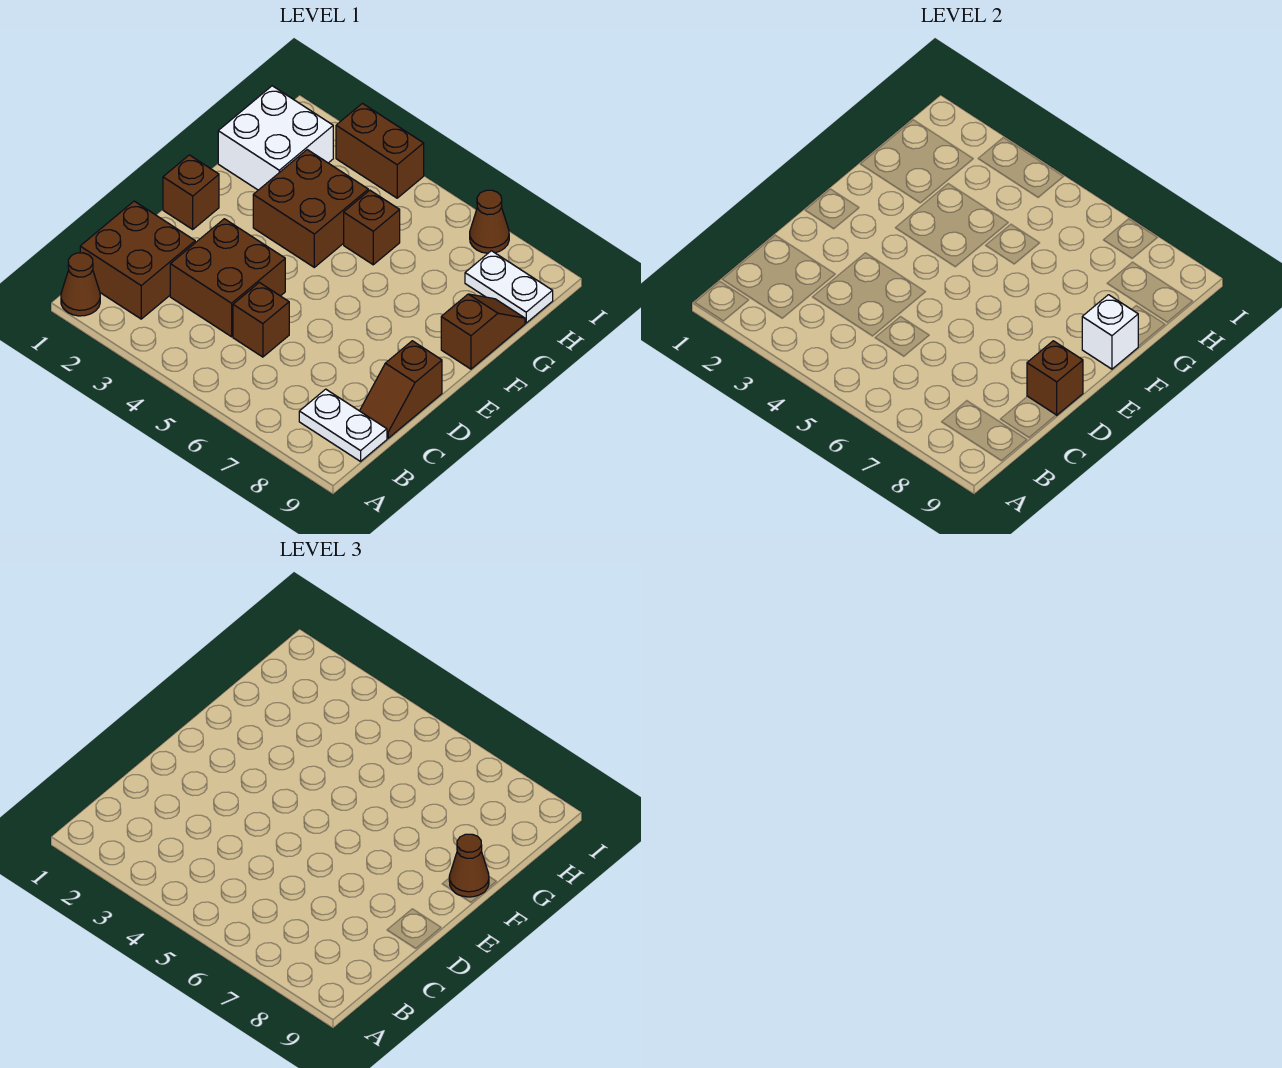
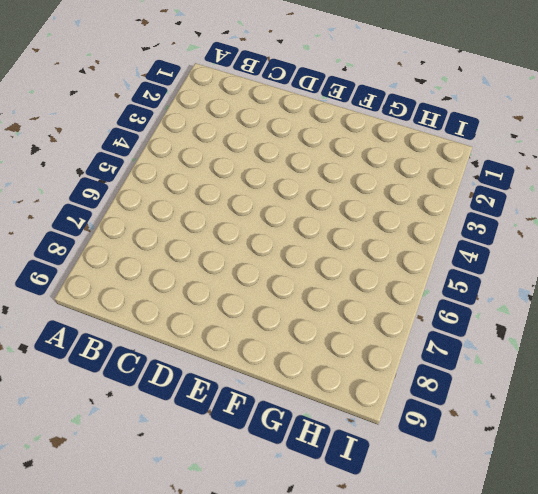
none -> brown cone A1 level 1
none -> brown brick B1:C2 level 1
none -> white plate B8:B9 level 1

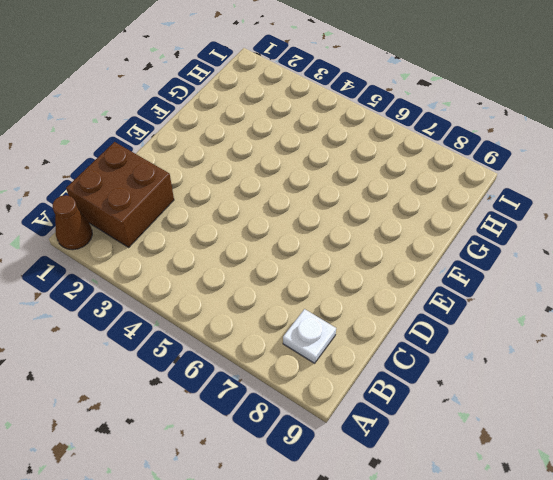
white plate B8 level 1 -> white plate B8:B9 level 1
none -> brown brick C3:D4 level 1
none -> brown brick C5 level 1
none -> brown slope C9:D9 level 1 top D

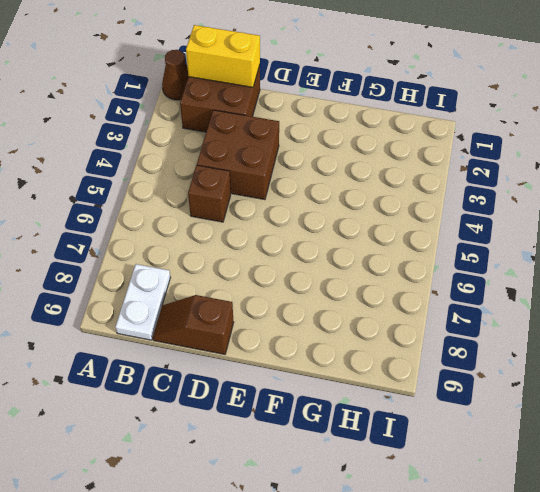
yellow brick B1:C1 level 2 -> none
none -> brown brick E1 level 1
none -> brown brick F3:G4 level 1
none -> brown slope F9:G9 level 1 top F

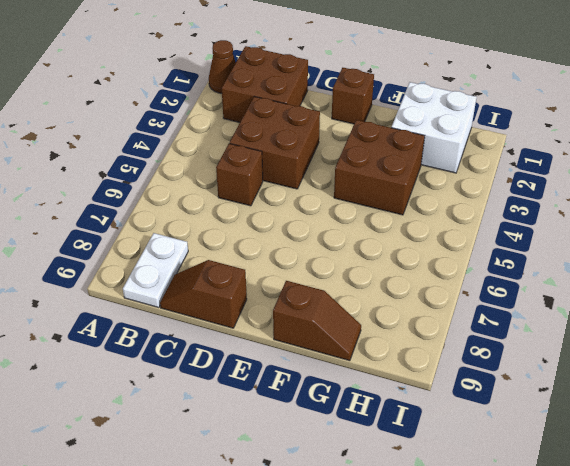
none -> brown brick G5 level 1
none -> white plate H8:H9 level 1
none -> brown brick I3:I4 level 1

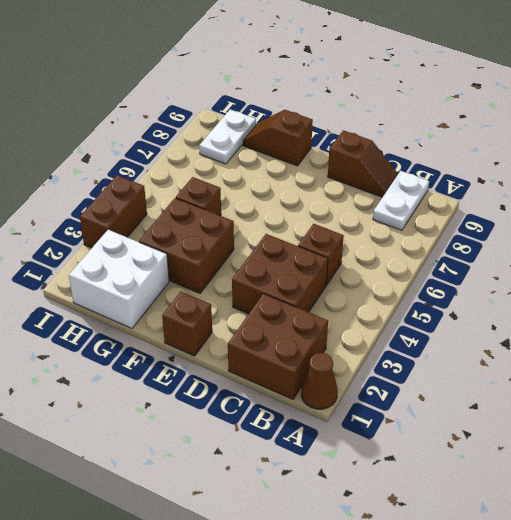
none -> brown cone I7 level 1
none -> brown brick D9 level 2
none -> white brick F9 level 2

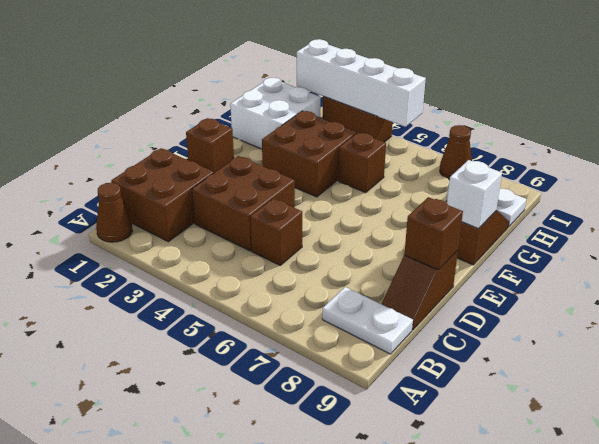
white brick I2:I5 level 2 -> none
none -> brown cone F9 level 3

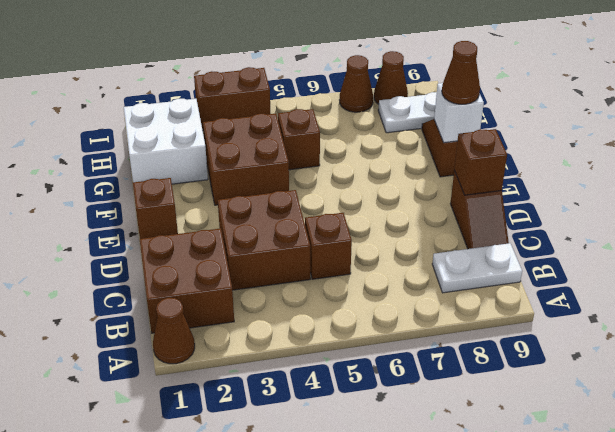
brown cone I8 level 1 -> none

